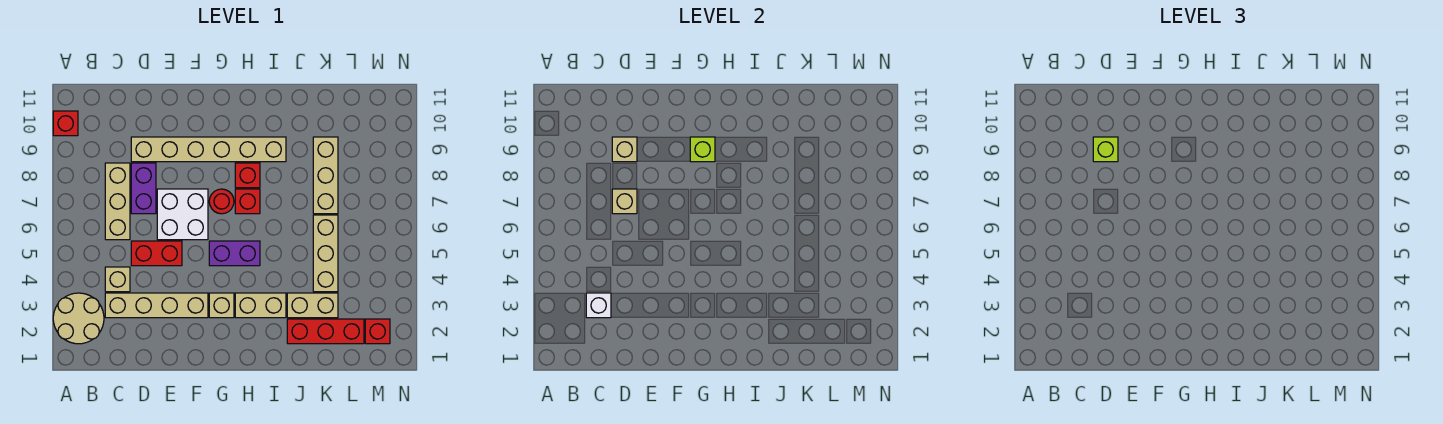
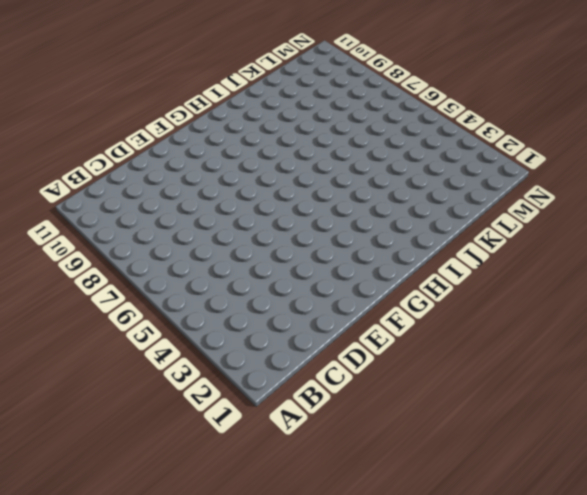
none -> tan round brick A2:B3 level 1
none -> red brick A10 level 1
none -> tan brick C3:F3 level 1

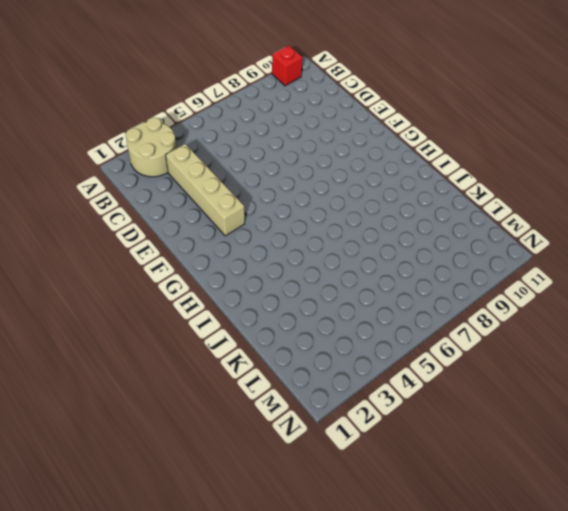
none -> tan brick C4 level 1
none -> tan brick C6:C8 level 1
none -> red brick D5:E5 level 1

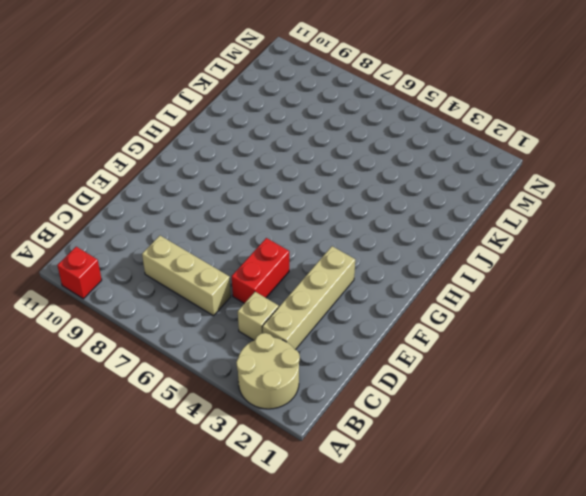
none -> purple brick D7:D8 level 1
none -> tan brick D9:I9 level 1
none -> white brick E6:F7 level 1

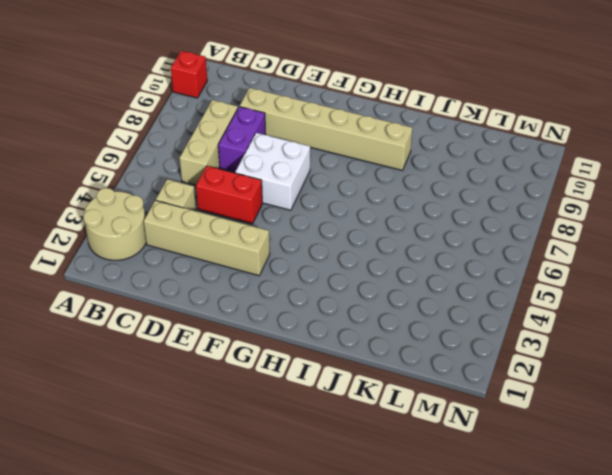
none -> tan brick G3 level 1
none -> purple brick G5:H5 level 1
none -> red round brick G7 level 1

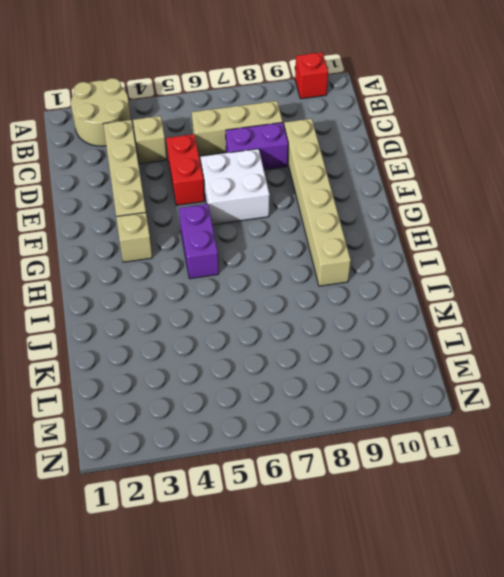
none -> red round brick G7 level 1
none -> tan brick H3:I3 level 1
none -> red brick H7 level 1

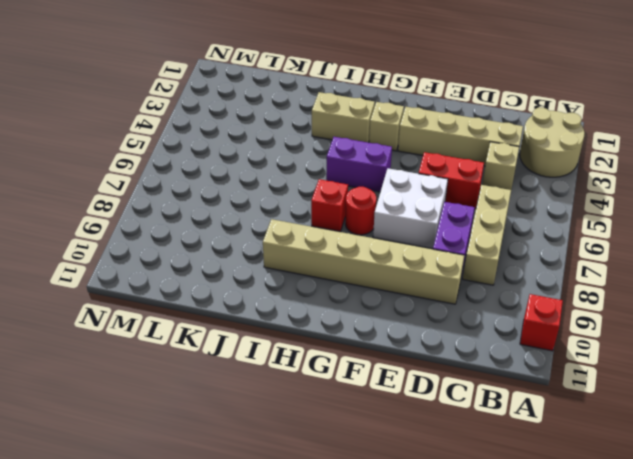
none -> red brick H8 level 1
none -> red brick J2:L2 level 1
none -> tan brick J3:K3 level 1

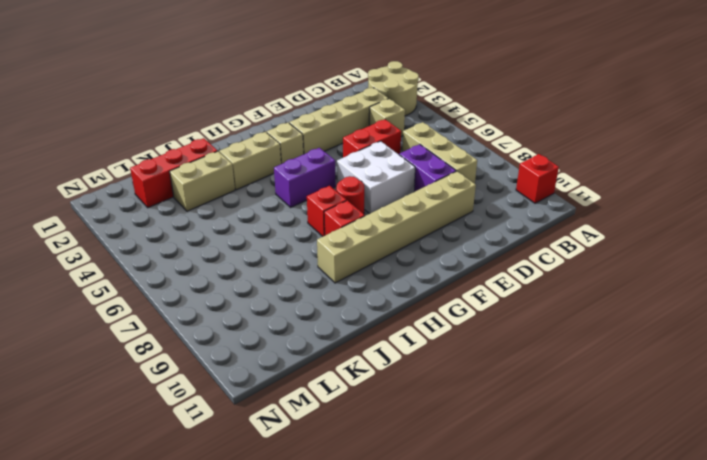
none -> tan brick K4:K6 level 1
none -> tan brick K7:K9 level 1
none -> red brick M2 level 1

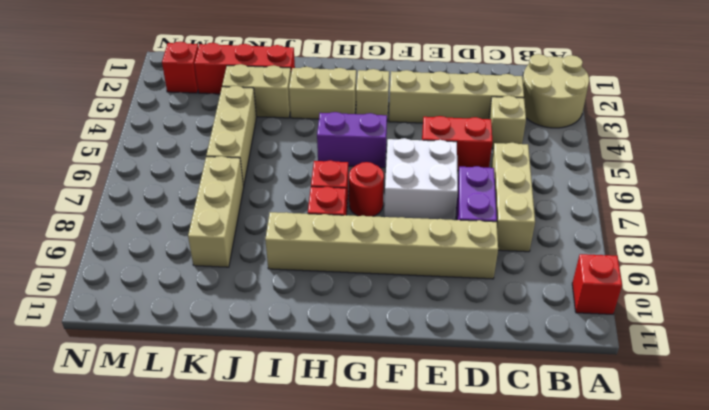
none -> white brick C3 level 2
none -> tan brick D7 level 2
none -> tan brick D9 level 2

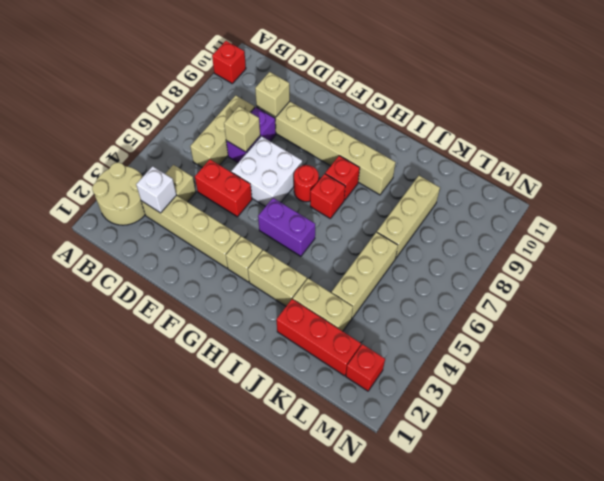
none -> lime brick G9 level 2
none -> lime brick D9 level 3

